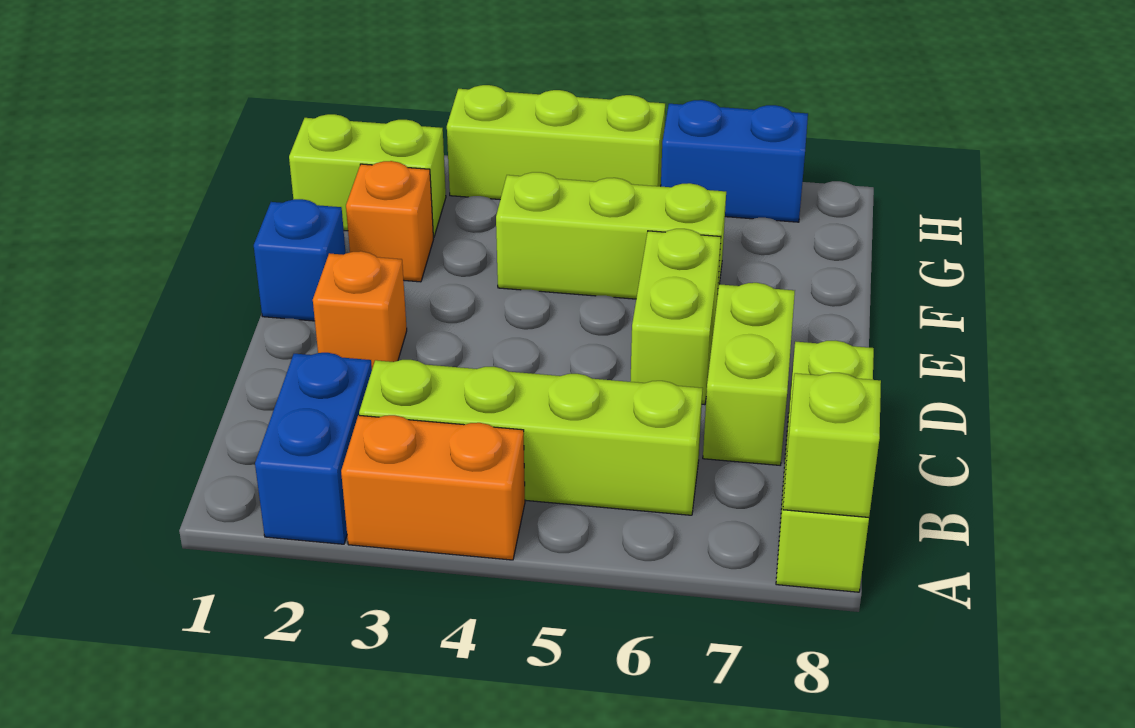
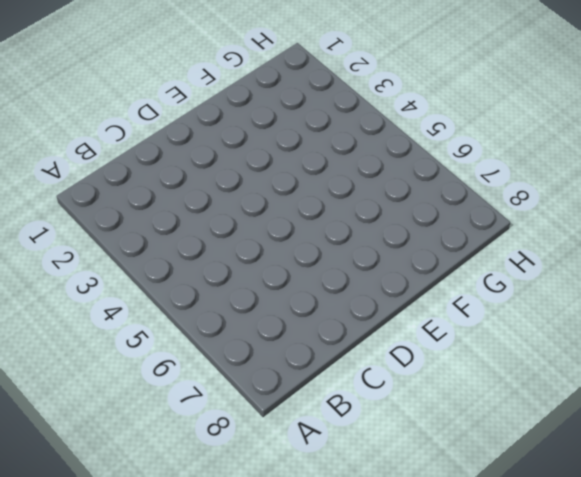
none -> blue brick A2:B2 level 1
none -> orange brick A3:A4 level 1
none -> lime brick A8:C8 level 1

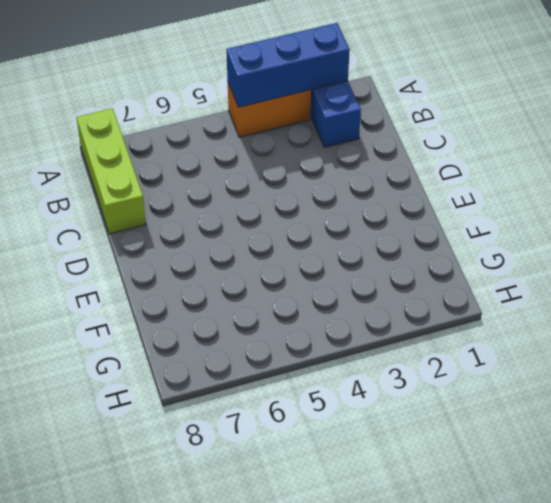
blue brick A2:A4 level 2 -> none
none -> lime brick B3:B6 level 1
none -> lime brick C7:D7 level 1
none -> orange brick D2 level 1

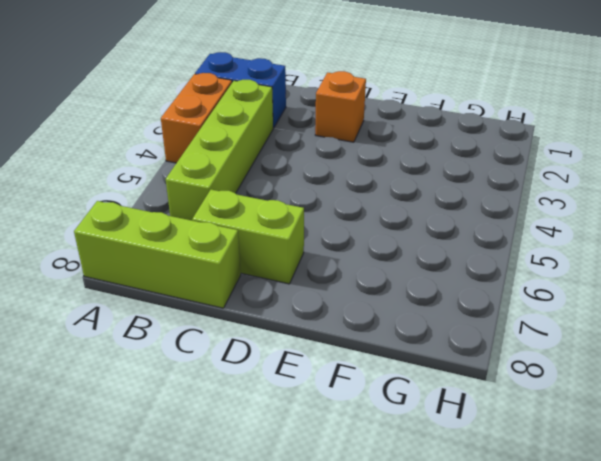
none -> lime brick D6:E6 level 1
none -> blue brick E1 level 1
none -> orange brick F2 level 1

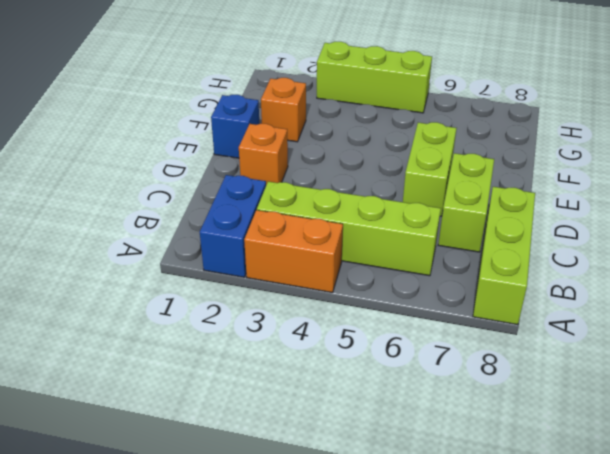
none -> lime brick F4:F6 level 1
none -> lime brick G1:G2 level 1
none -> blue brick H6:H7 level 1

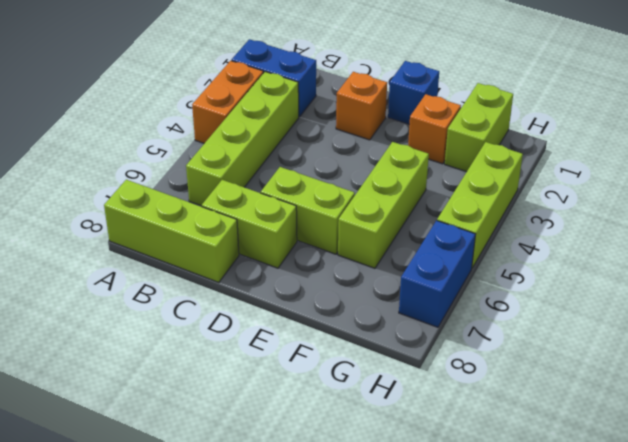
none -> lime brick A8 level 2

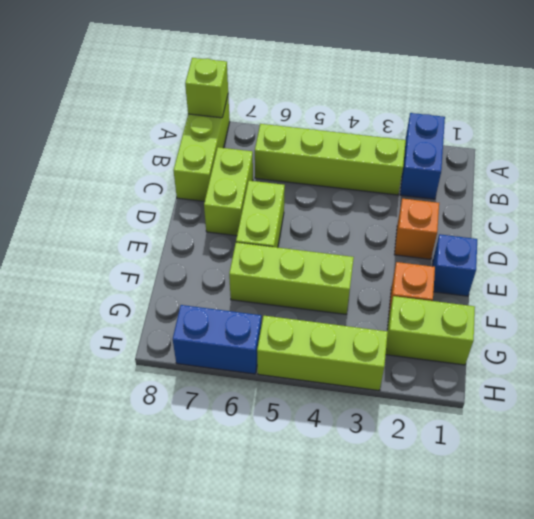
none -> orange brick A3:A4 level 1

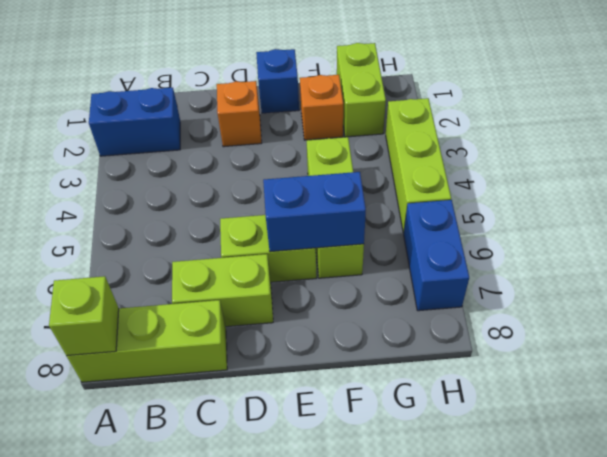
blue brick E6:F6 level 2 -> none
none -> orange brick A3:A4 level 1
none -> lime brick B3:B6 level 1

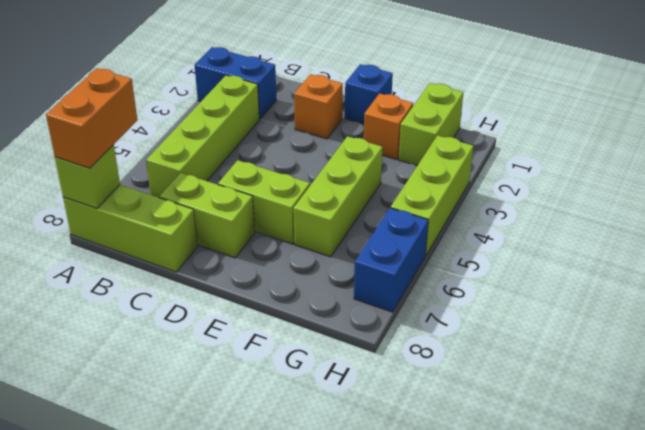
orange brick A7:A8 level 3 -> orange brick A3:A4 level 1

